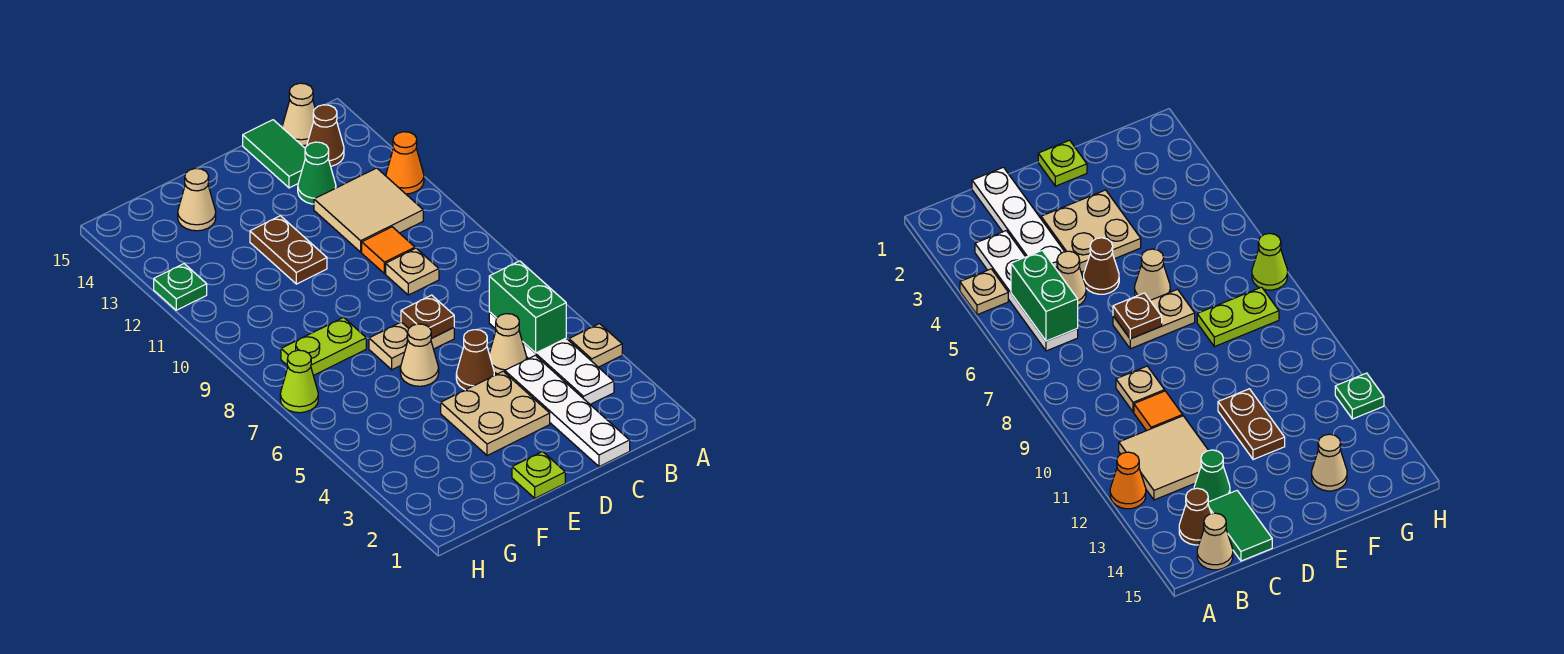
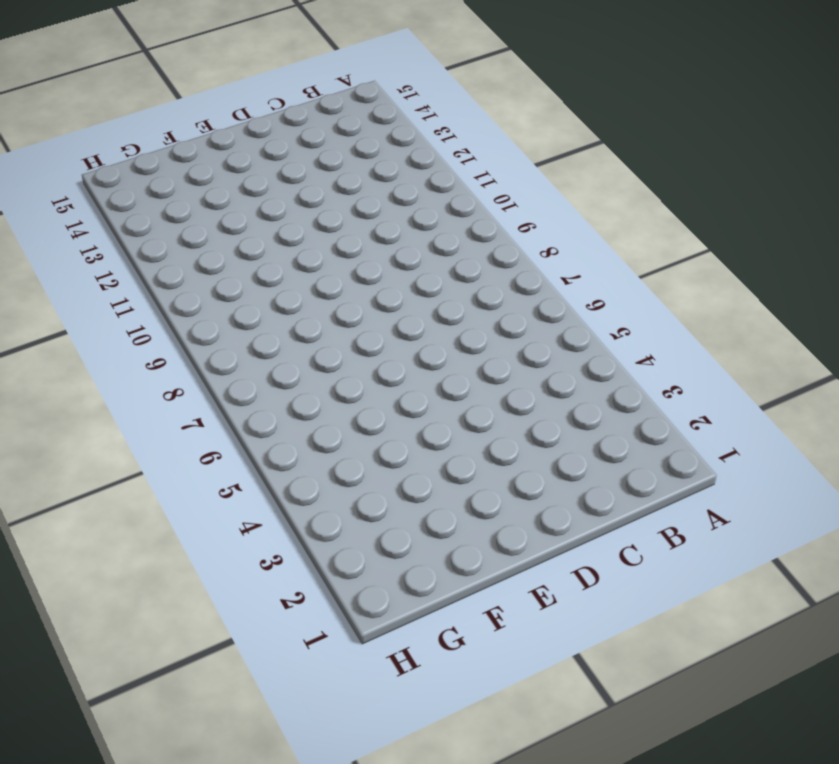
none -> tan plate A4 level 1
none -> orange cone A12 level 1
none -> white plate B3:B6 level 1

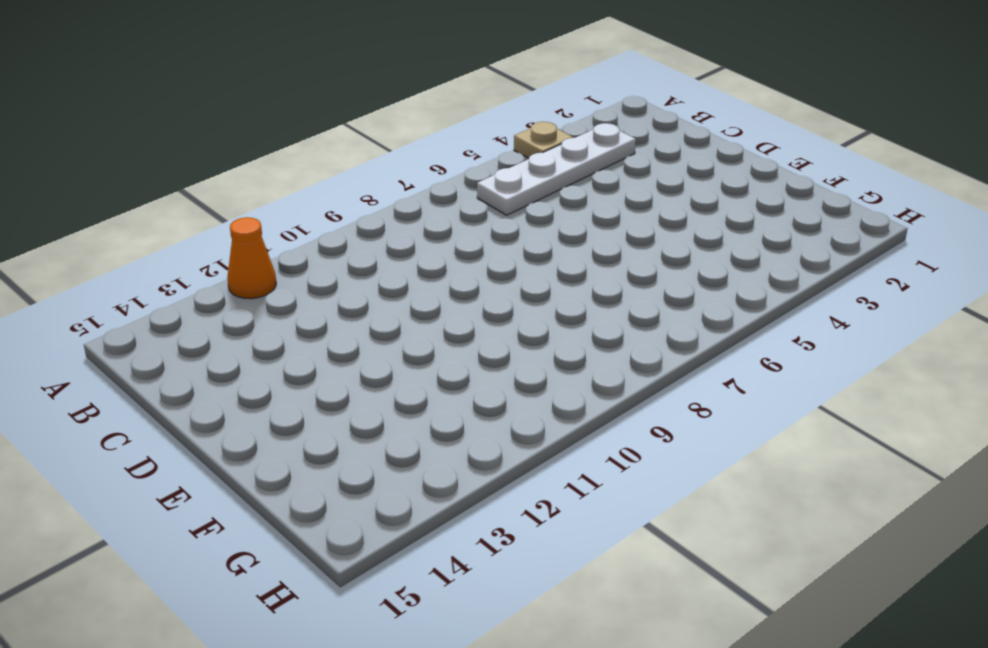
none -> tan tile B11:C12 level 1
none -> brown cone B14 level 1
none -> tan cone B15 level 1

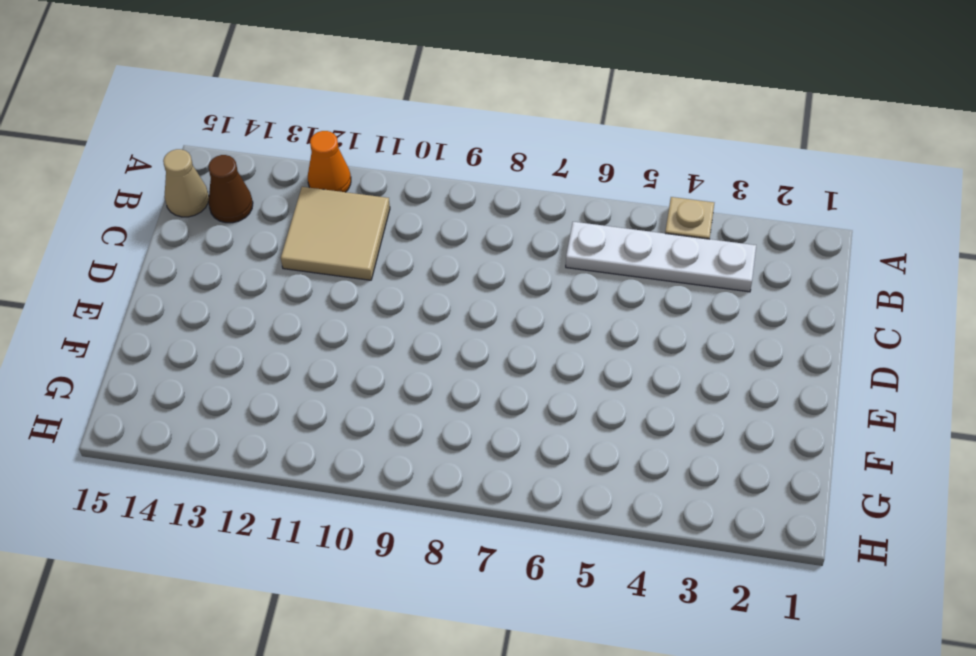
none -> white plate C1:C4 level 1
none -> tan cone C5 level 1
none -> tan plate C9 level 1

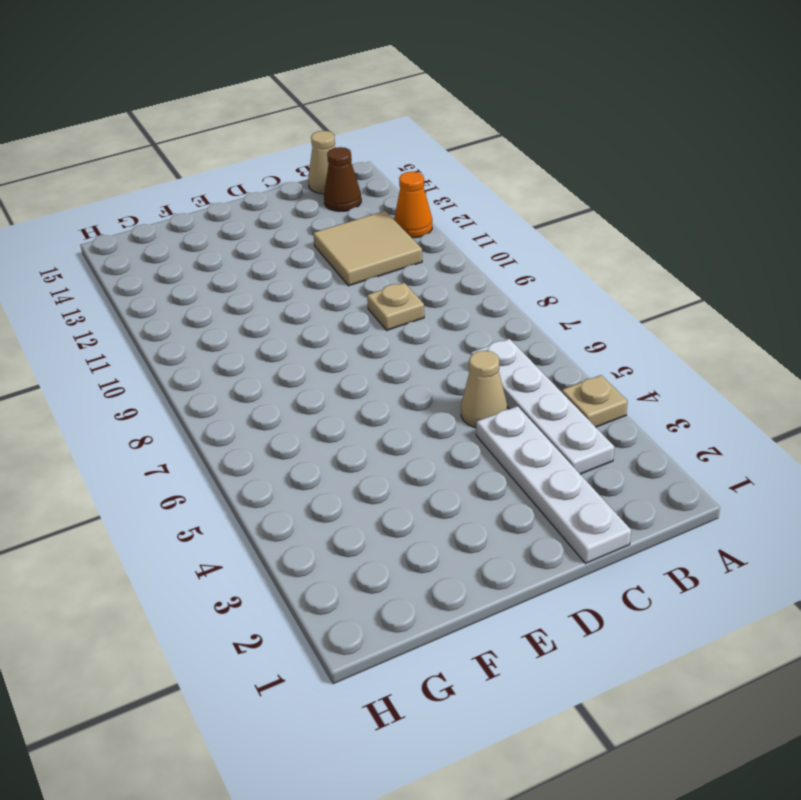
none -> orange tile C10 level 1
none -> green cone C13 level 1
none -> green tile C14:C15 level 1

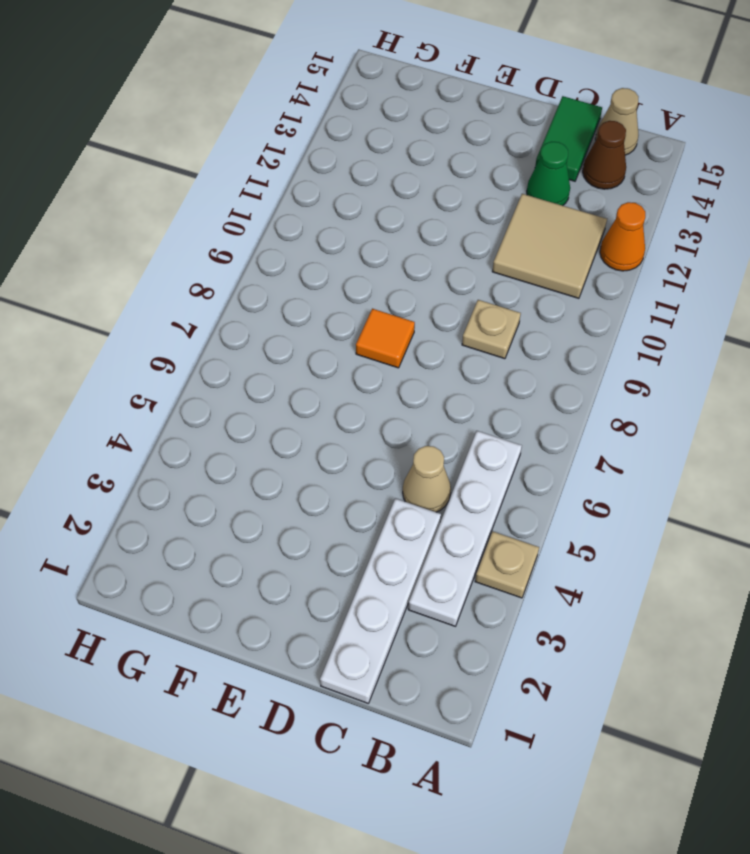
orange tile E8 level 1 -> orange tile C10 level 1
none -> tan plate D3:E4 level 1
none -> brown cone D5 level 1
none -> tan plate D7:E7 level 1

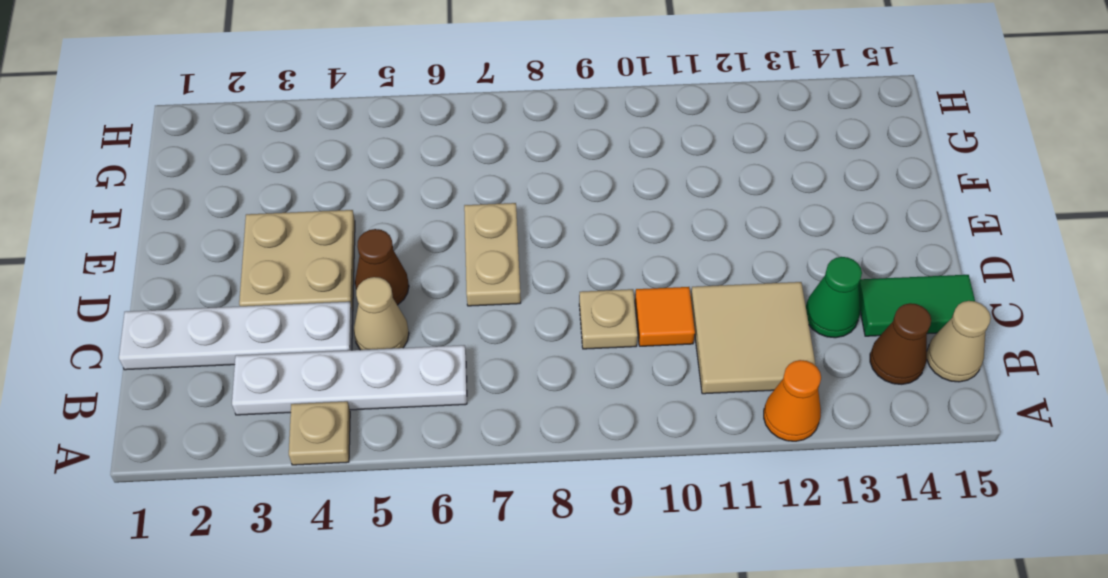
none -> lime plate E1 level 1
none -> tan cone E6 level 1
none -> brown plate E11:E12 level 1

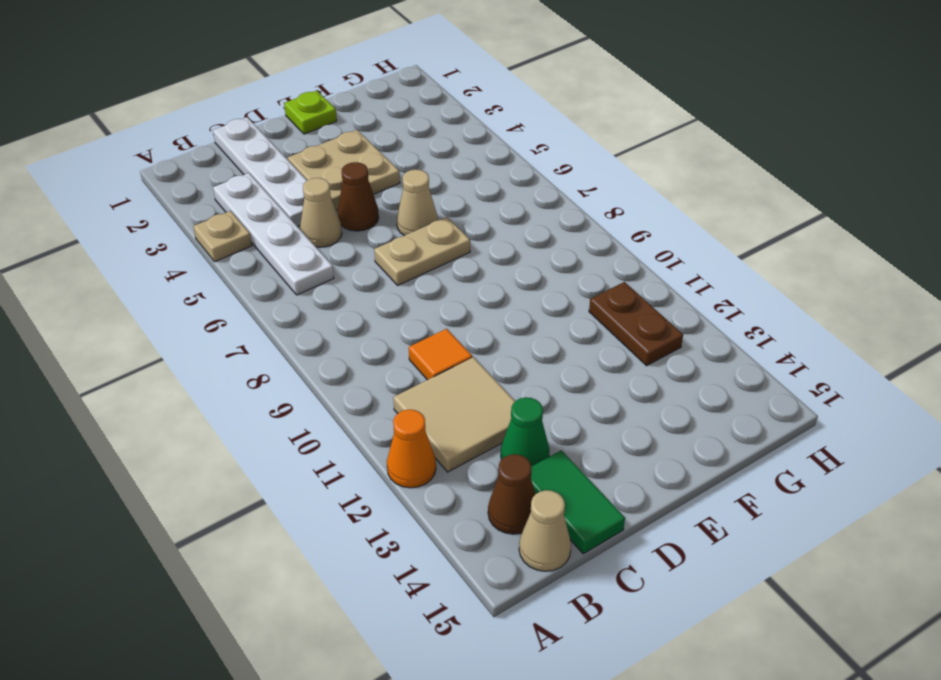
brown plate G11:G12 level 1 -> brown plate E11:E12 level 1
none -> tan plate C9 level 1
none -> lime plate F8:G8 level 1
none -> tan cone F14 level 1

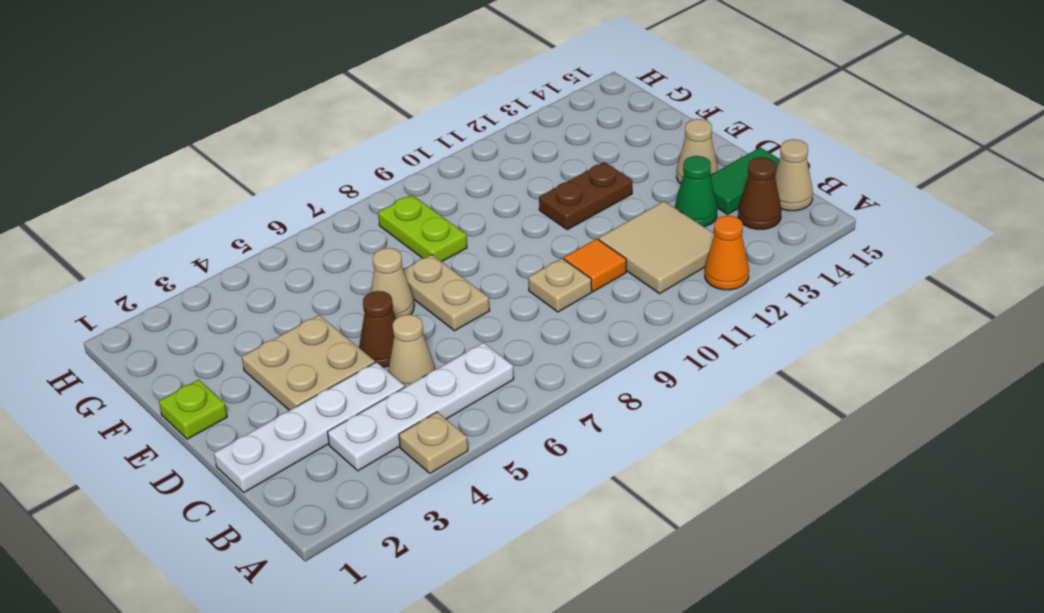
tan cone D14 level 1 -> tan cone F14 level 1
none -> lime cone H7 level 1
none -> green plate H12 level 1
none -> green brick B5:B6 level 2

